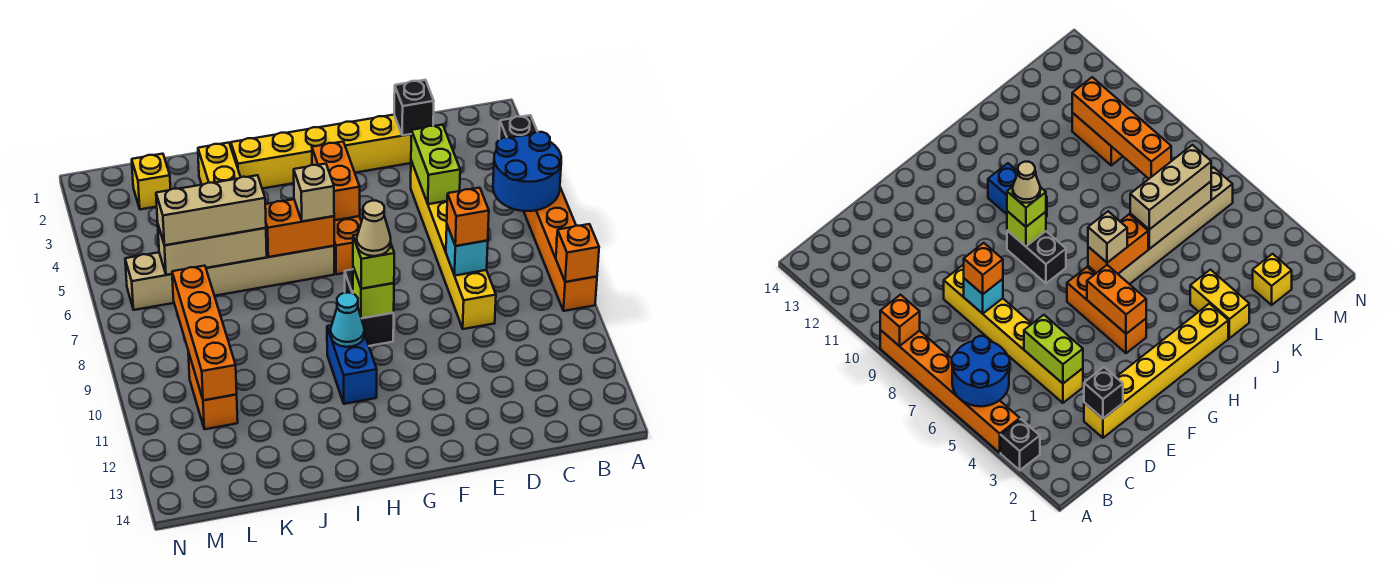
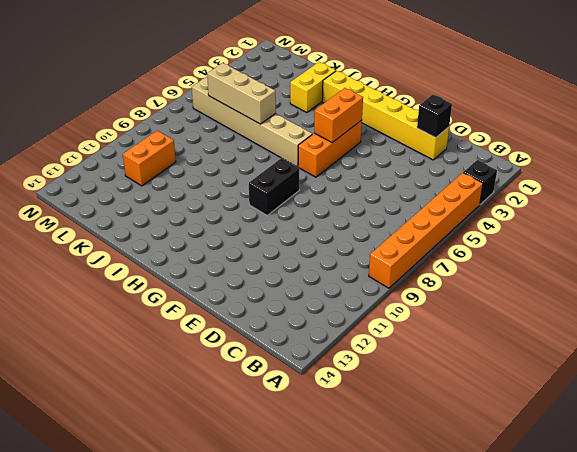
none -> yellow brick D4:D9 level 1
none -> blue brick H10:H11 level 1
none -> yellow brick L2 level 1

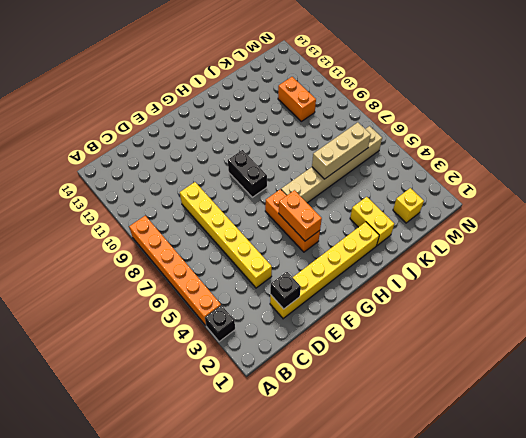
none -> blue brick H10:H11 level 1
none -> blue round brick A5:B6 level 2
none -> orange brick A9 level 2

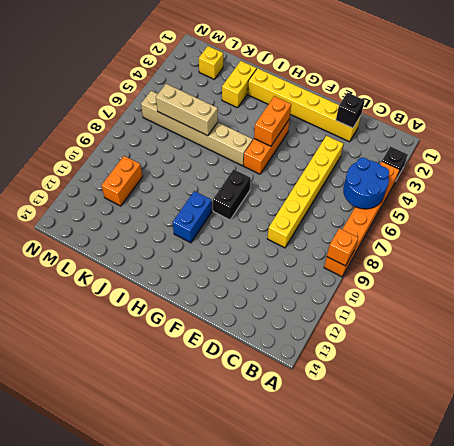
none -> lime brick D4:D5 level 2
none -> cyan brick D8 level 2
none -> lime brick G9 level 2

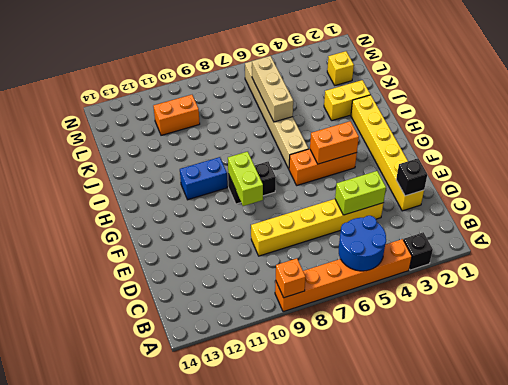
lime brick F9:G9 level 2 -> lime brick G9 level 2
none -> cyan brick D8 level 2
none -> orange brick H6:I6 level 2
none -> cyan cone H10 level 2

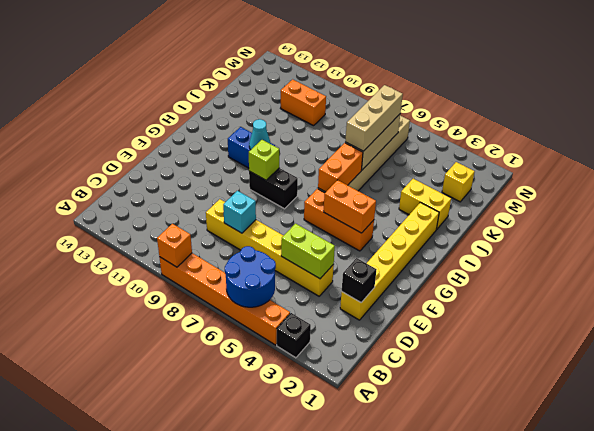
none -> orange brick L8:L11 level 2
none -> orange brick D8 level 3
none -> lime brick G9 level 3

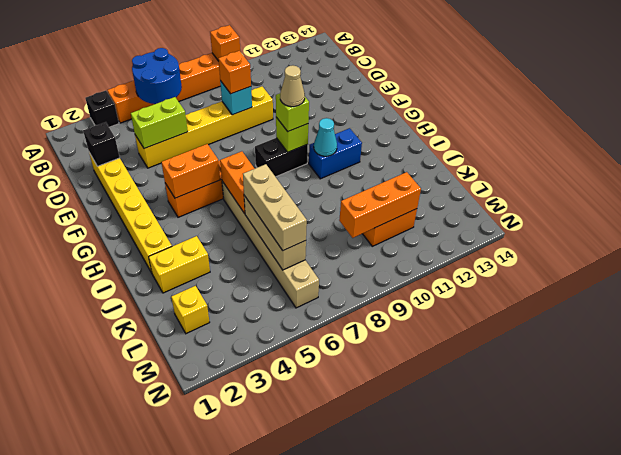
orange brick L9:L11 level 2 -> orange brick L8:L11 level 2
none -> tan brick H6 level 3

